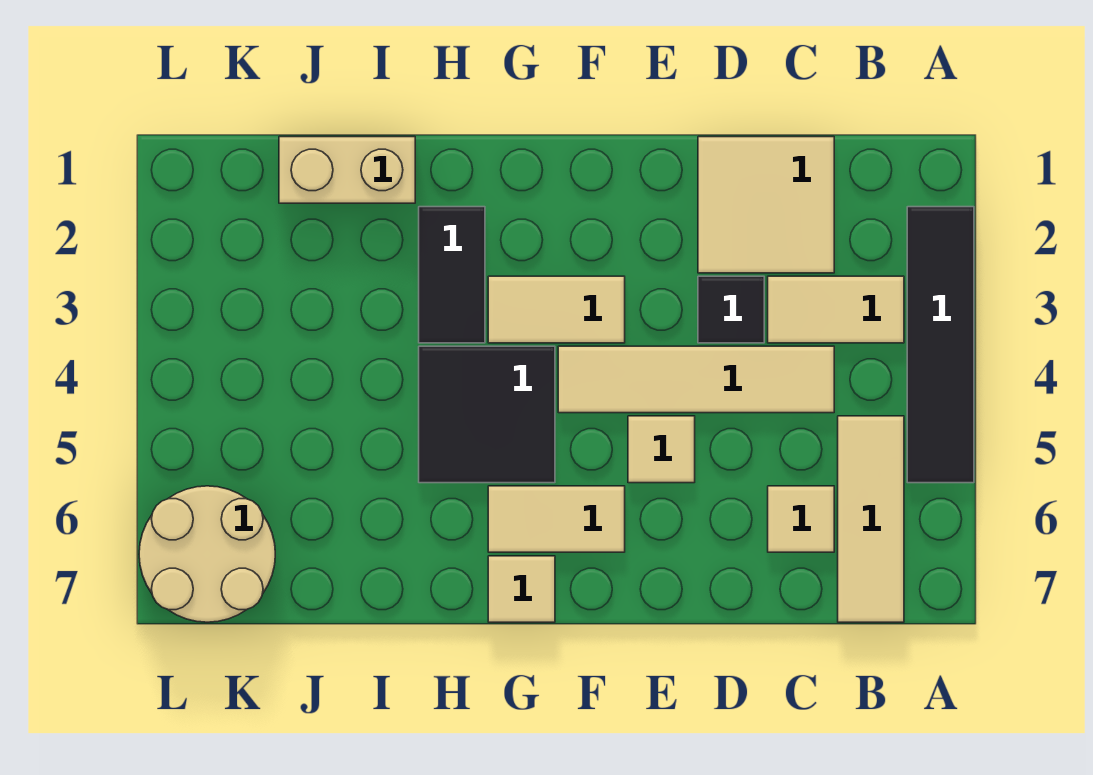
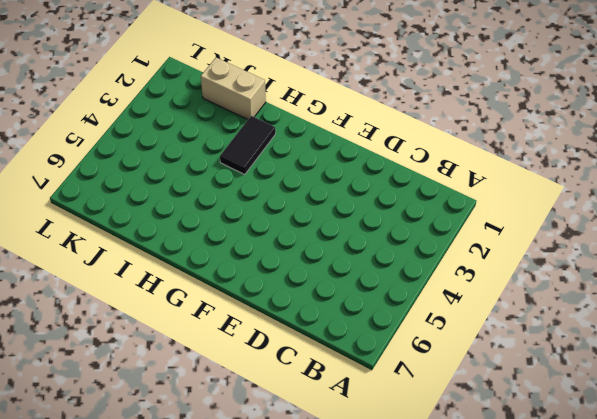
none -> black tile A2:A5 level 1
none -> tan tile B3:C3 level 1
none -> tan tile B5:B7 level 1

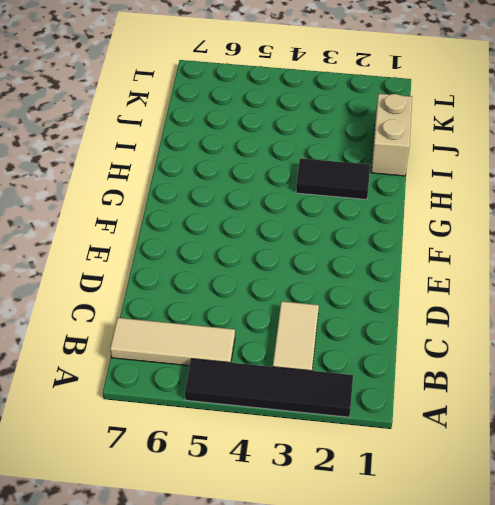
none -> tan tile C1:D2 level 1
none -> tan tile C4:F4 level 1
none -> tan tile C6 level 1

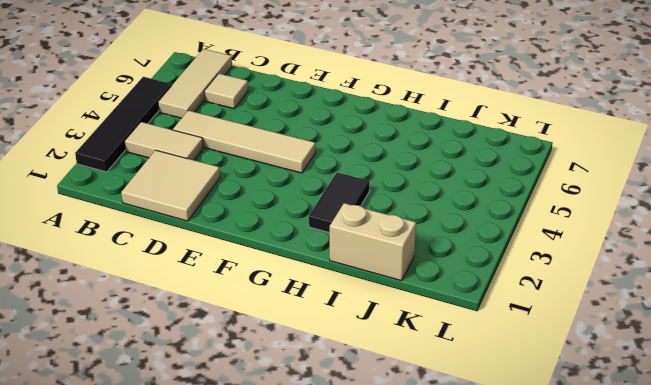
none -> black tile D3 level 1
none -> tan tile E5 level 1
none -> tan tile F3:G3 level 1

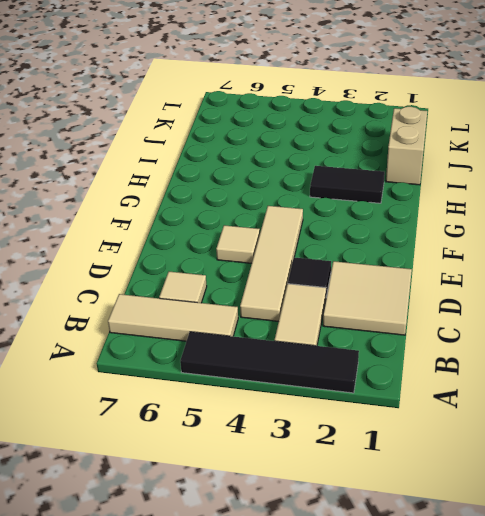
none -> tan tile F3:G3 level 1
none -> tan tile F6:G6 level 1
none -> black tile G4:H5 level 1

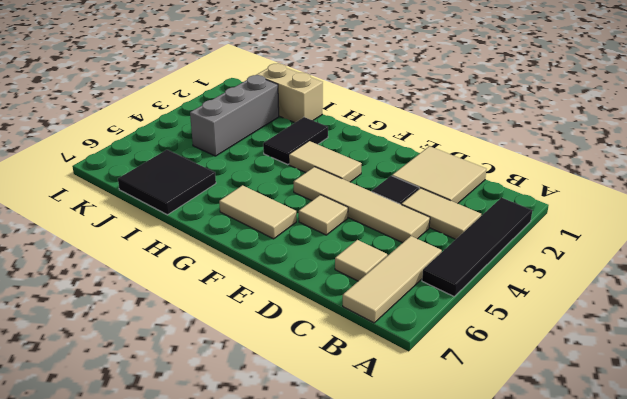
black tile I6:J7 level 1 -> black tile G4:H5 level 1
grey brick J2:J4 level 1 -> none
none -> tan tile G7 level 1
none -> tan round brick K6:L7 level 1

